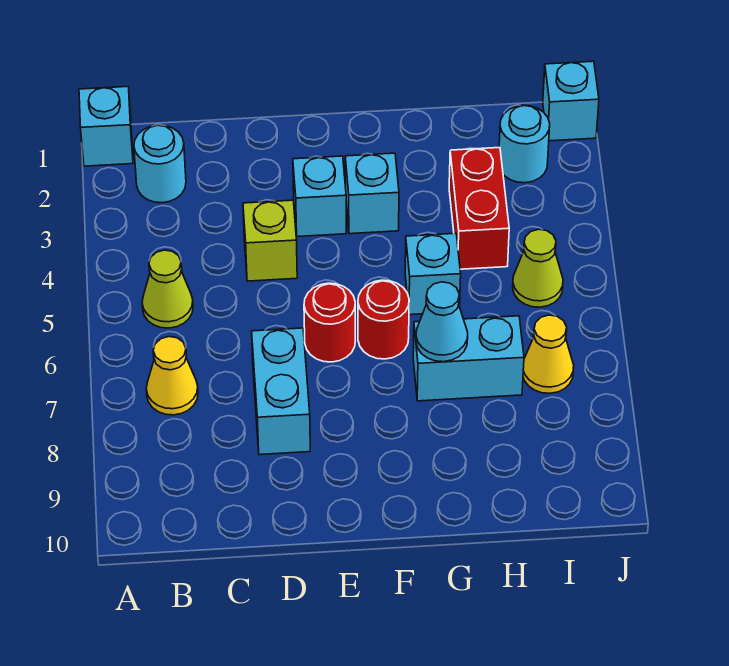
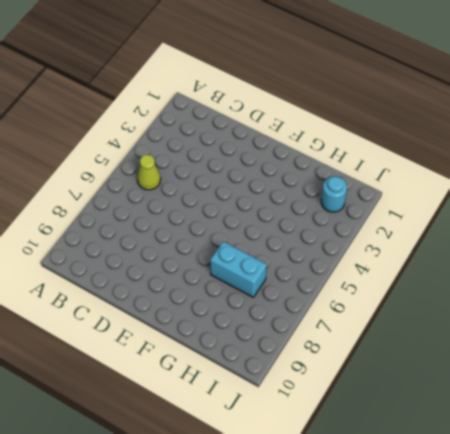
none -> cyan brick A1 level 1
none -> cyan round brick B2 level 1
none -> yellow cone B7 level 1

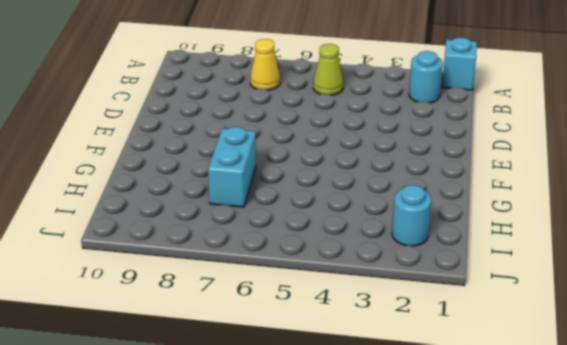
none -> lime brick D4 level 1
none -> cyan brick D7:D8 level 1
none -> cyan brick E3 level 1

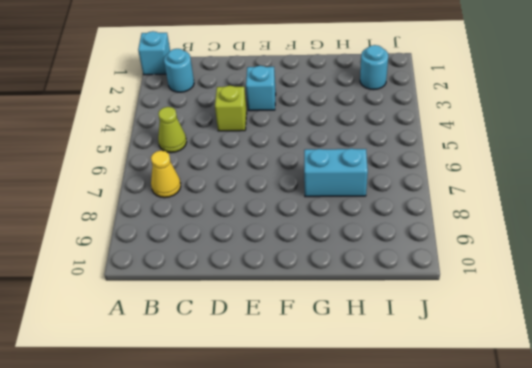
none -> cyan brick D7:D8 level 1
none -> red round brick E6 level 1
none -> cyan brick F3 level 1

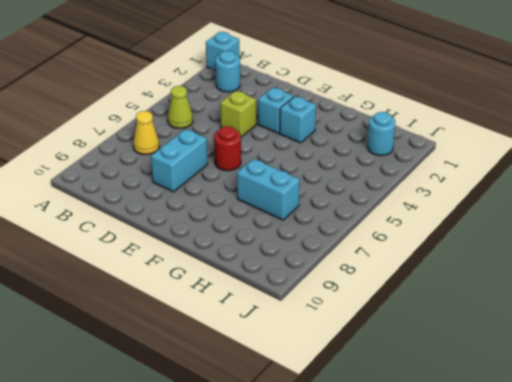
none -> red round brick F6 level 1
none -> cyan brick G5 level 1
none -> red brick H3:H4 level 1

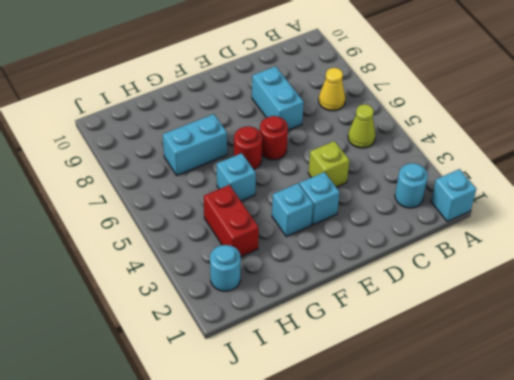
none -> lime cone I5 level 1
none -> yellow cone I7 level 1
none -> cyan brick J1 level 1

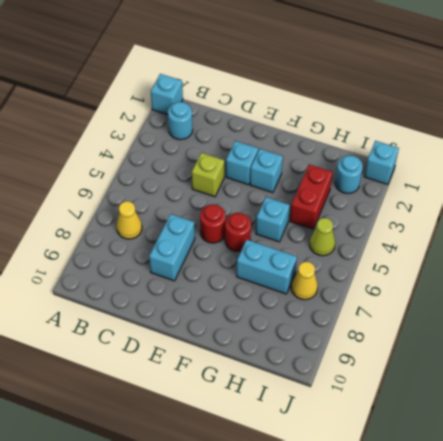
none -> lime cone B5 level 1
none -> cyan cone G7 level 2

